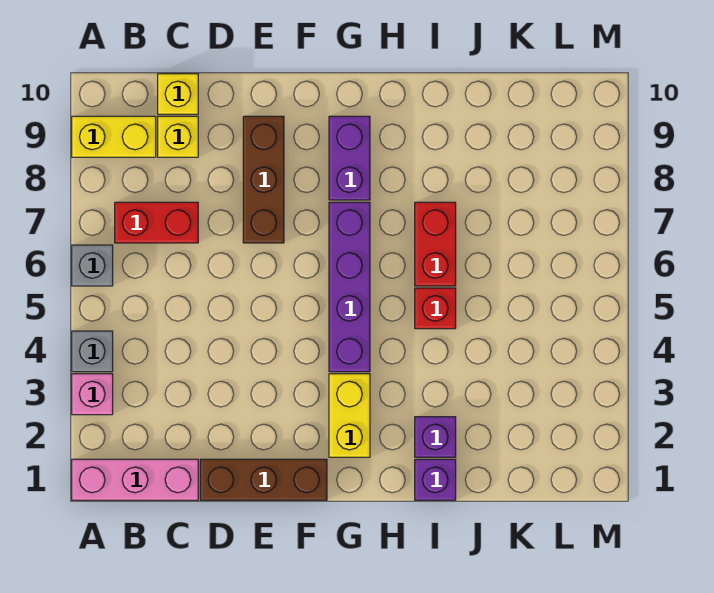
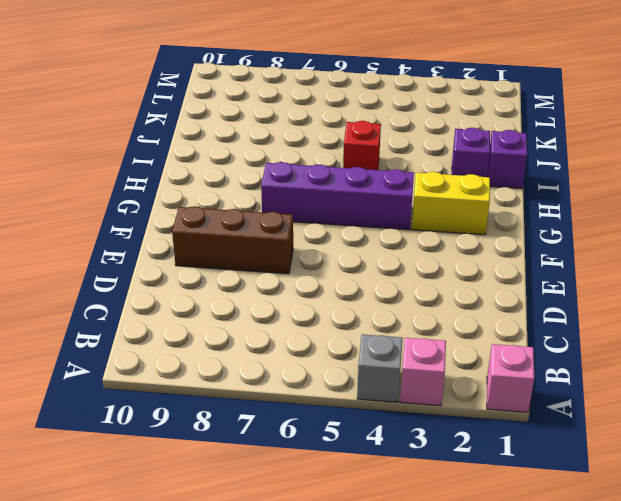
pink brick A1 level 1 -> pink brick A1:C1 level 1
none -> grey brick A6 level 1
none -> yellow brick A9:B9 level 1
none -> red brick B7:C7 level 1

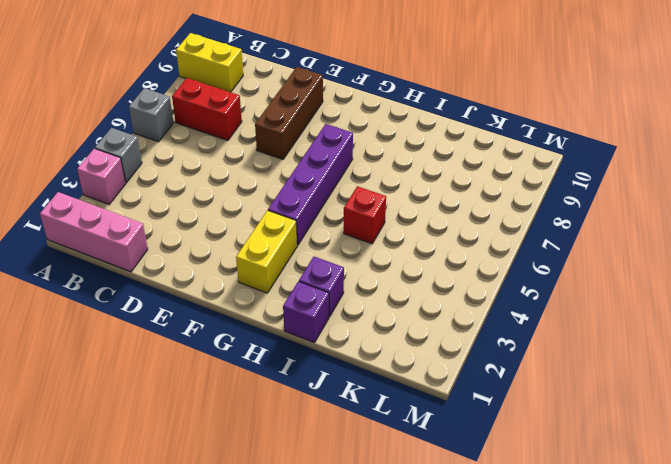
none -> yellow brick C9 level 1
none -> yellow brick C10 level 1
none -> brown brick D1:F1 level 1

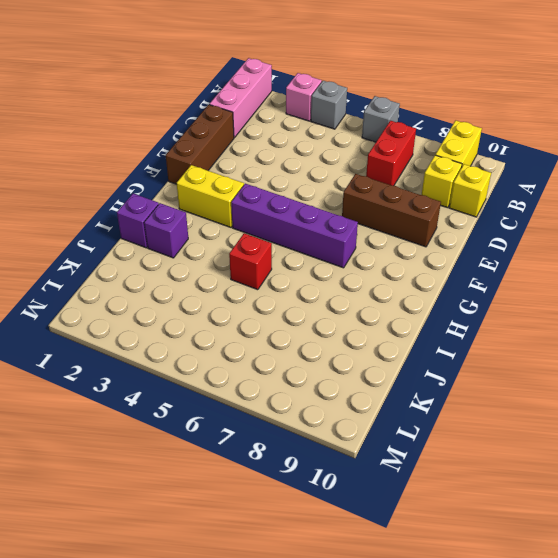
none -> purple brick G8:G9 level 1
none -> red brick I6:I7 level 1

